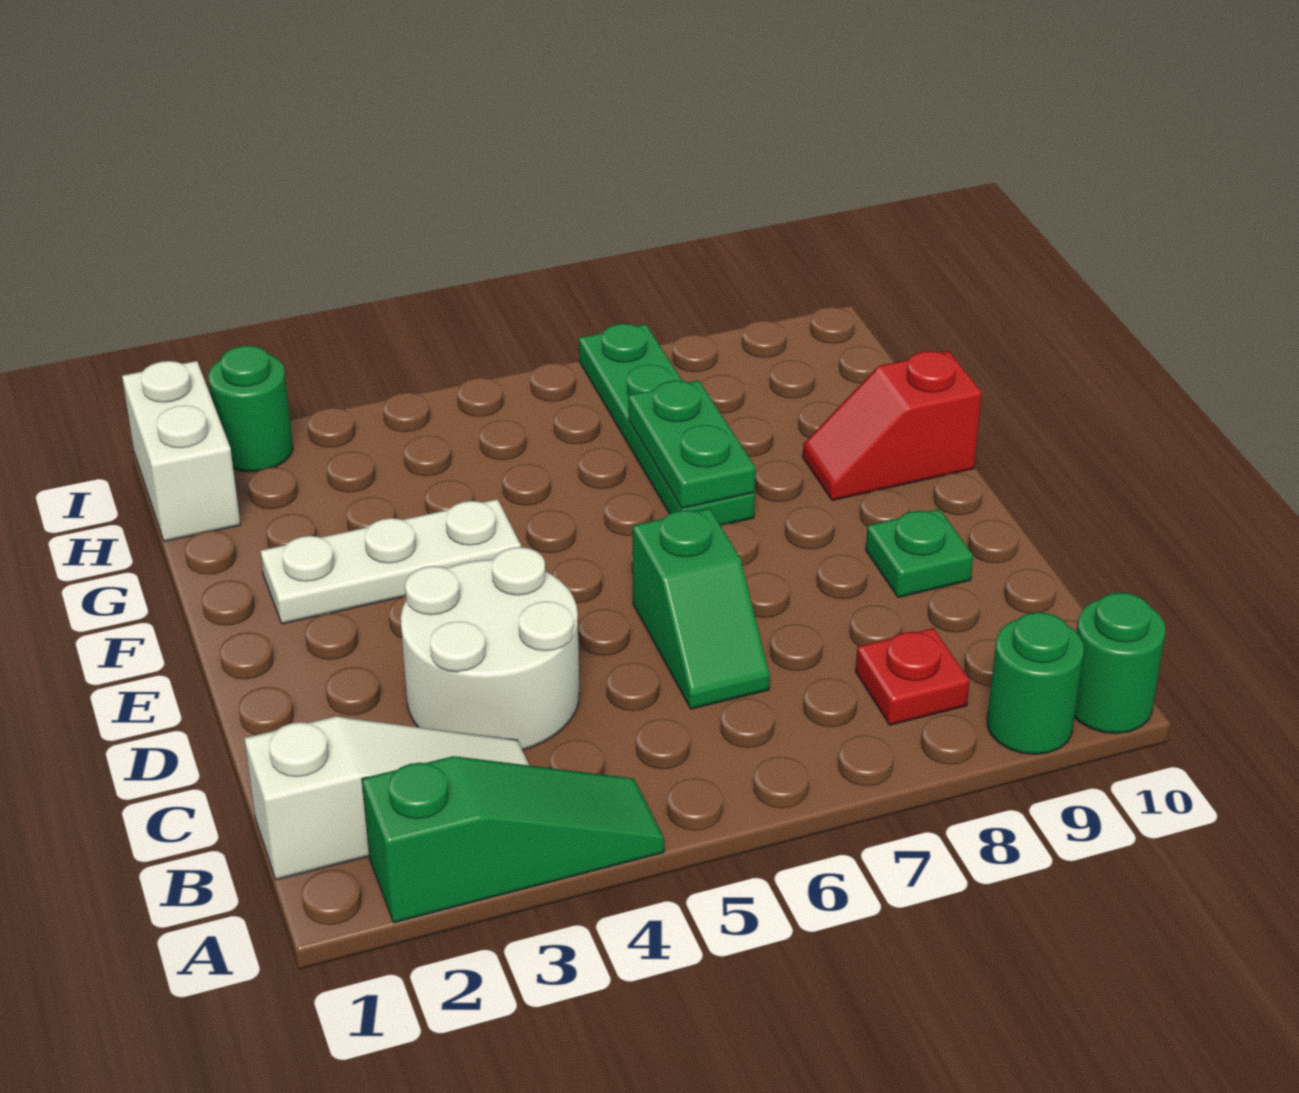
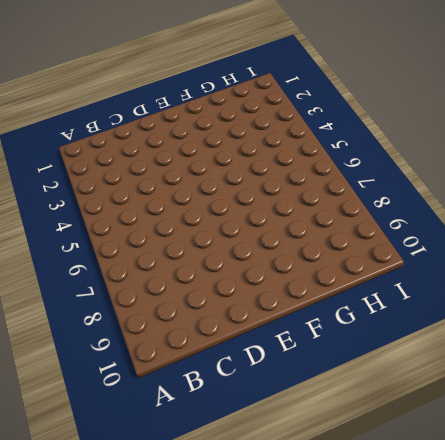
none -> green slope A2:A4 level 1 top 2
none -> green round brick A9 level 1
none -> green round brick A10 level 1

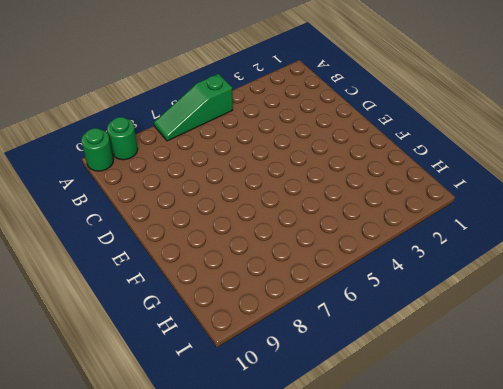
green slope A5:A7 level 1 top 5 -> green slope A2:A4 level 1 top 2
none -> white slope B1:B3 level 1 top 1
none -> red plate B8 level 1
none -> white round brick C3:D4 level 1

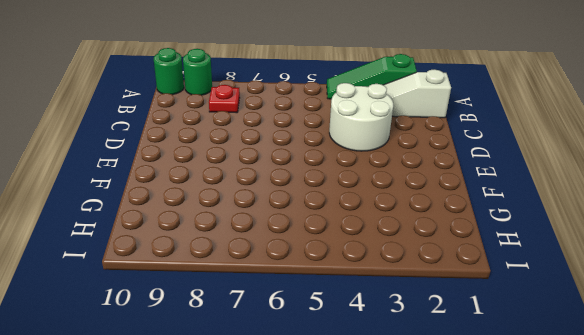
none -> green slope C6:D6 level 1 top D
none -> green plate D9 level 1
none -> white plate F2:F4 level 1

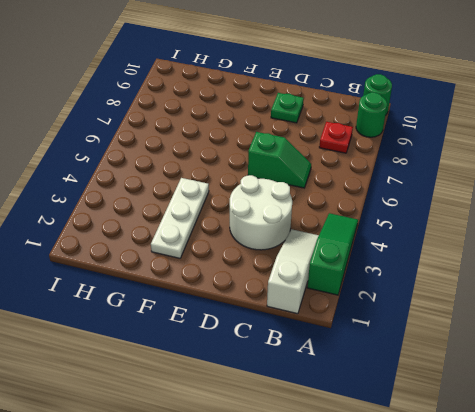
none -> green plate F7:I7 level 1
none -> red slope F9:F10 level 1 top 10
none -> white brick H1:I1 level 1

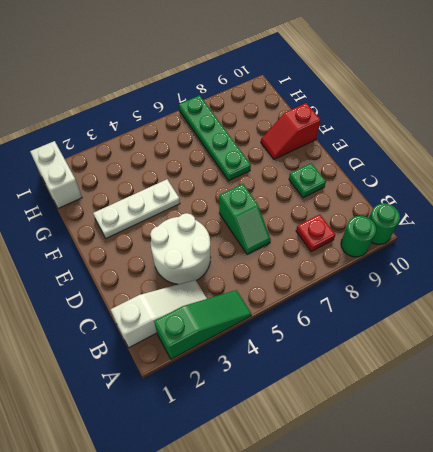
none -> green round brick I2 level 1
none -> green plate F7:G7 level 2

